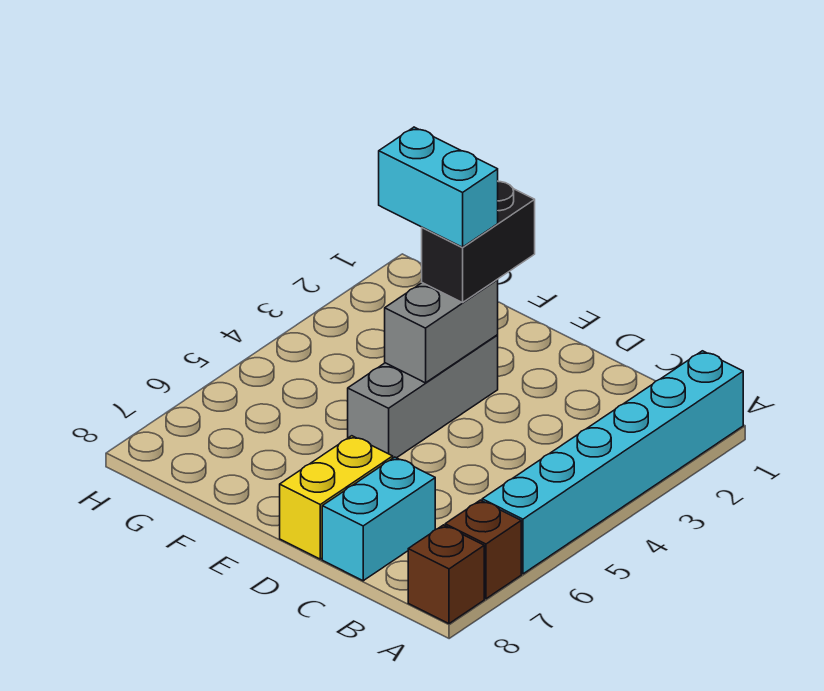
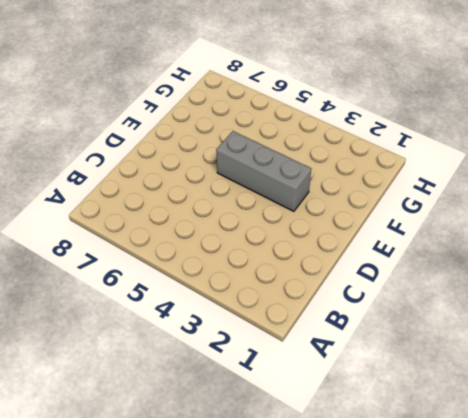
none -> cyan brick A1:A6 level 1
none -> brown brick A7 level 1

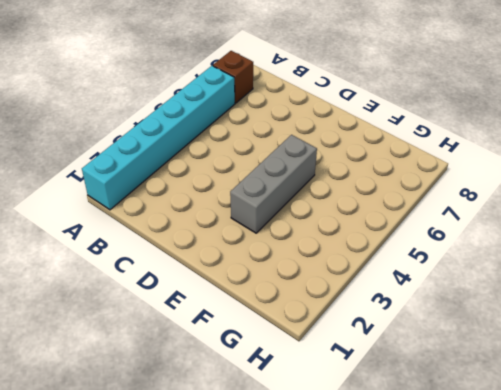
none -> brown brick A8 level 1
none -> cyan brick C7:C8 level 1

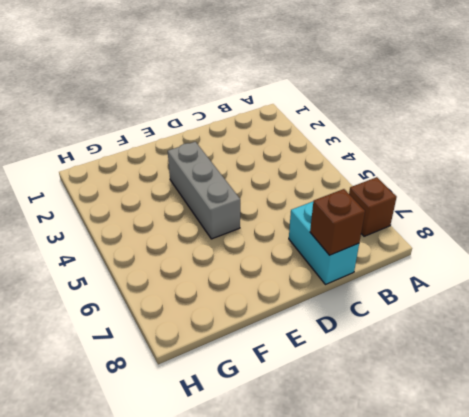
brown brick C8 level 2 -> brown brick A8 level 1
none -> cyan brick A1:A6 level 1
none -> yellow brick D7:D8 level 1

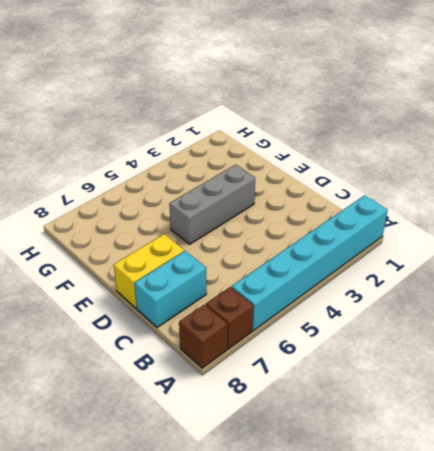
none -> grey brick E3:E4 level 2
none -> black brick E2:E3 level 3

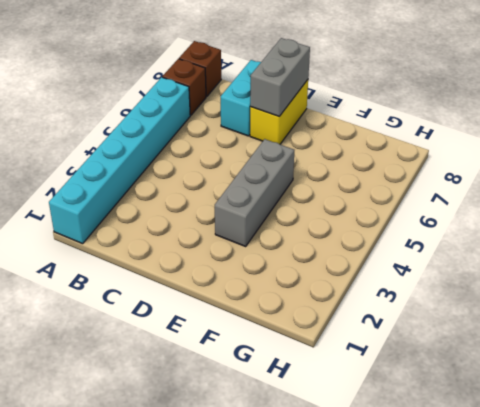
grey brick D7:D8 level 2 -> grey brick E3:E4 level 2
none -> black brick E2:E3 level 3
none -> cyan brick E3:F3 level 4

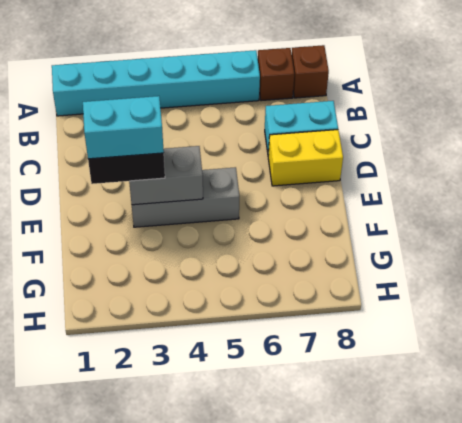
cyan brick E2:E3 level 4 -> cyan brick E3:F3 level 4

